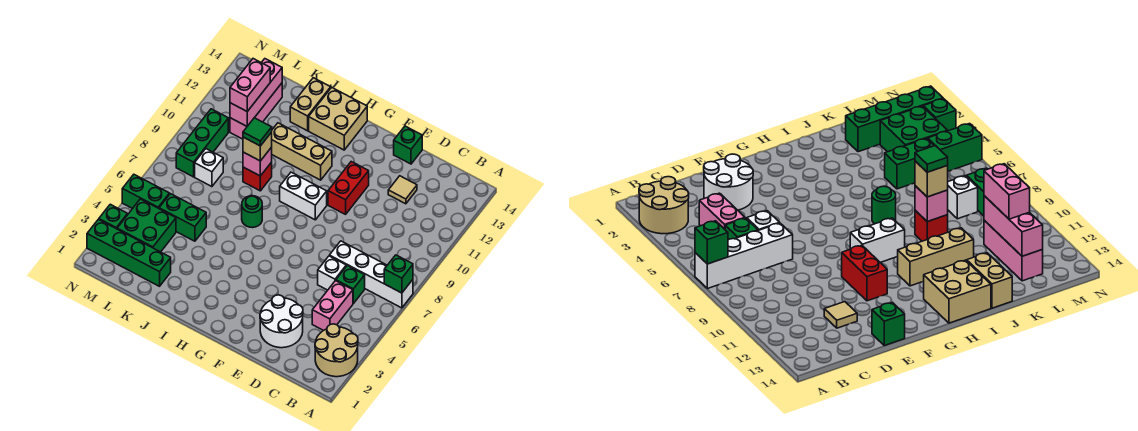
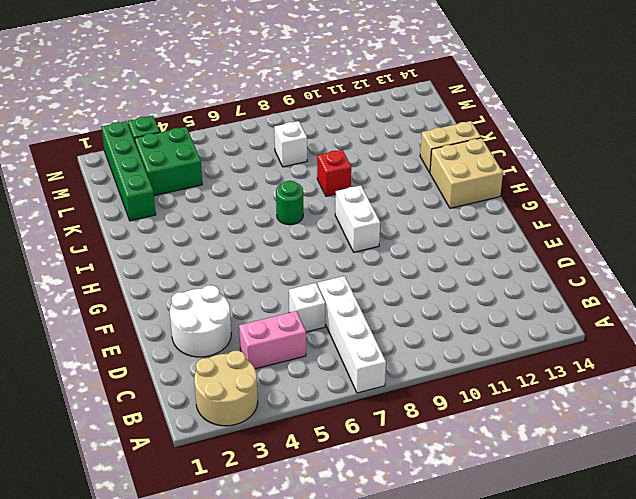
none -> green brick C6 level 1
none -> tan tile D12 level 1
none -> green brick E14 level 1

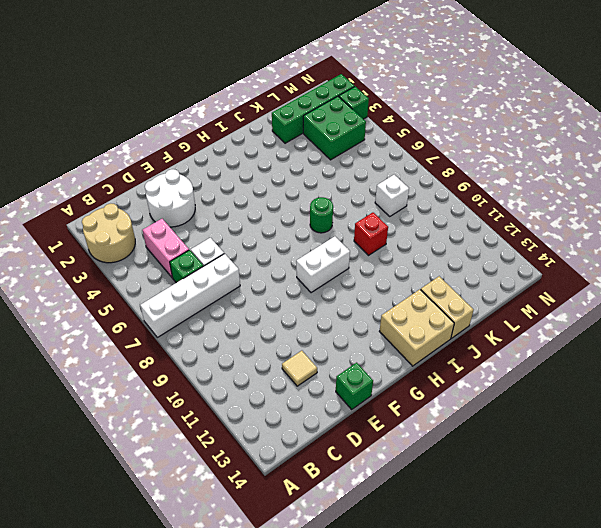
none -> red brick F10:F11 level 1
none -> tan brick H11:J11 level 1
none -> green brick K5:L5 level 1

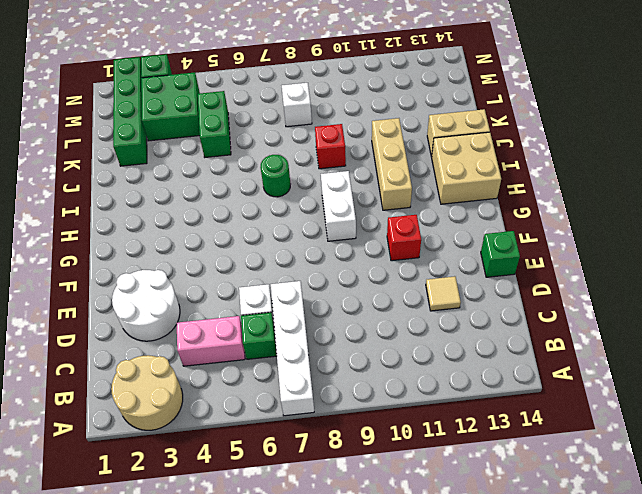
red brick F11 level 1 -> red brick F10:F11 level 1
none -> pink brick L11:L13 level 1
none -> green brick M5:N5 level 1
none -> green brick M8:M10 level 1

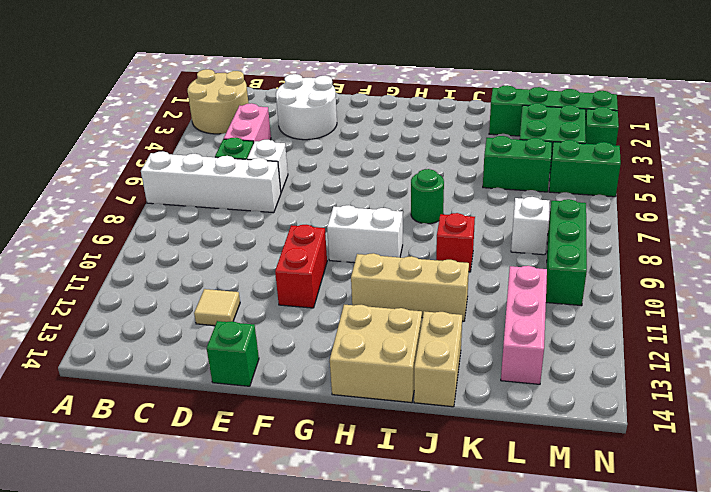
none -> green brick A7 level 2
none -> pink brick J9 level 2
none -> pink brick L11:L13 level 2

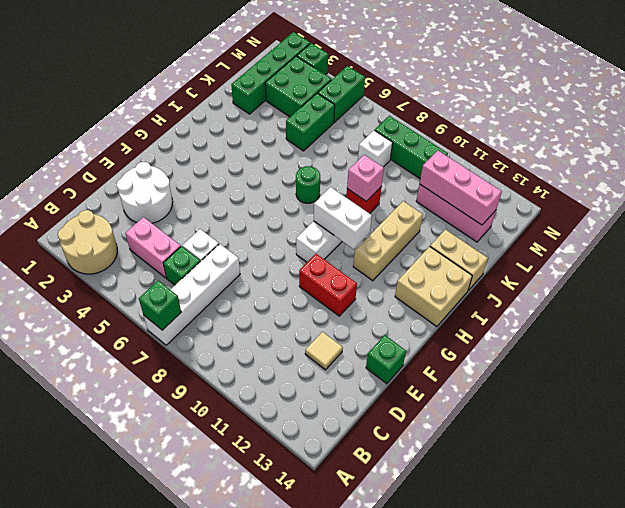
white brick H9:H10 level 2 -> none
none -> tan brick J9 level 3
none -> pink brick L11:L12 level 3
none -> green tile J9 level 4

